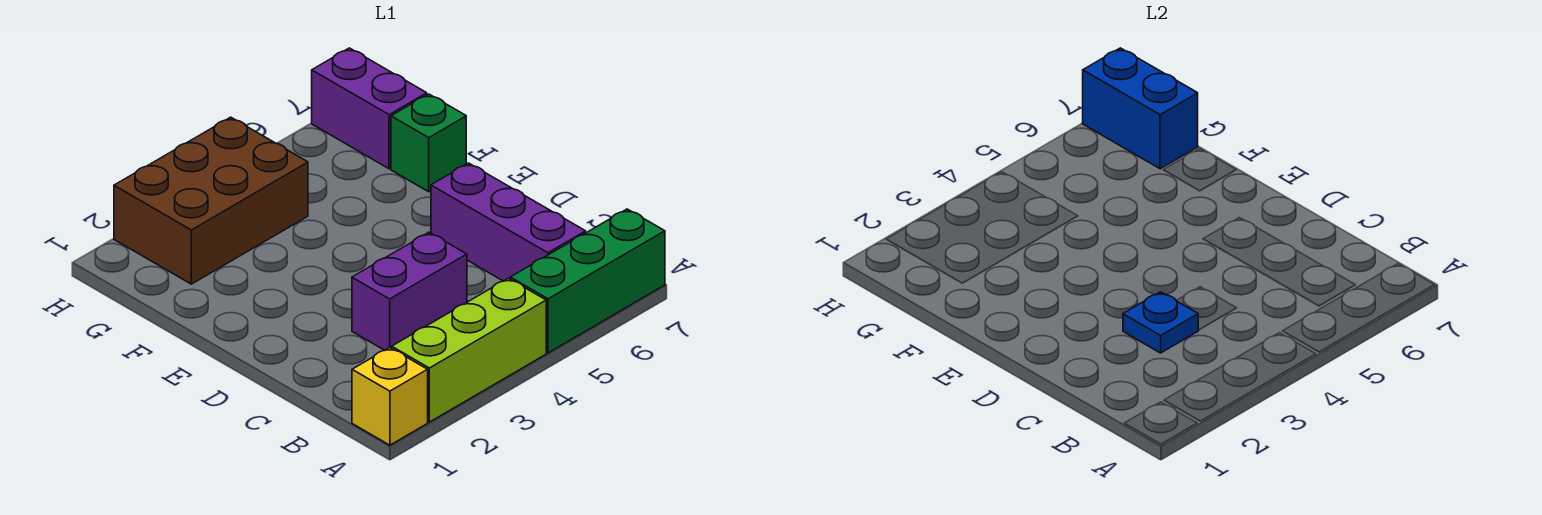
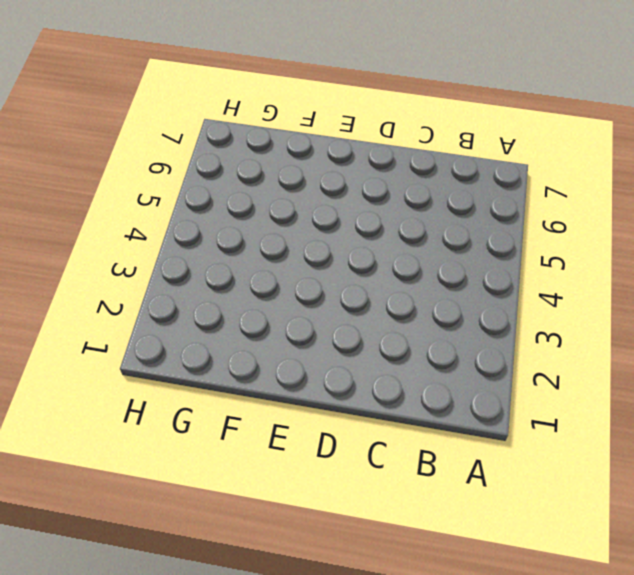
none -> yellow brick A1 level 1
none -> lime brick A2:A4 level 1

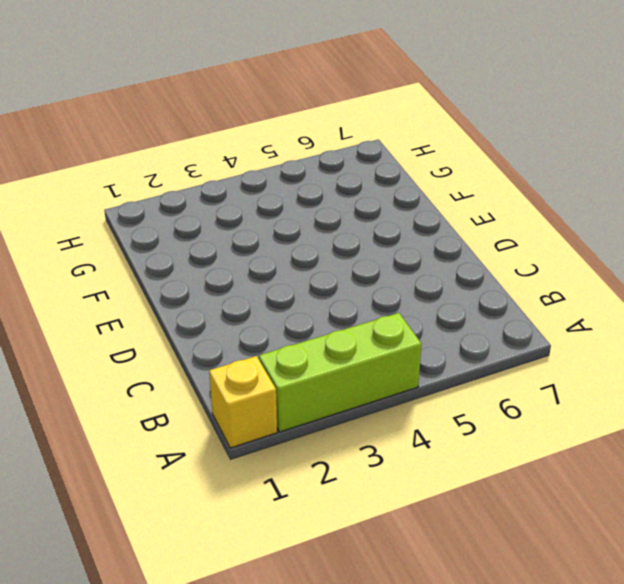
none -> green brick A5:A7 level 1
none -> purple brick B6:D6 level 1

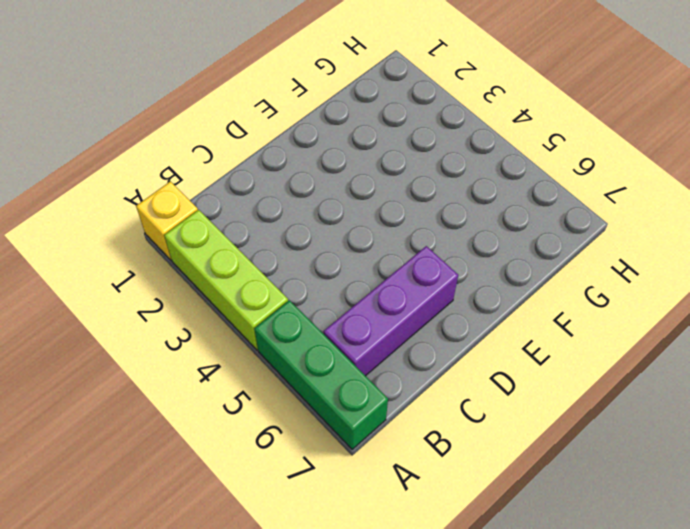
none -> purple brick C3:C4 level 1
none -> green brick F7 level 1

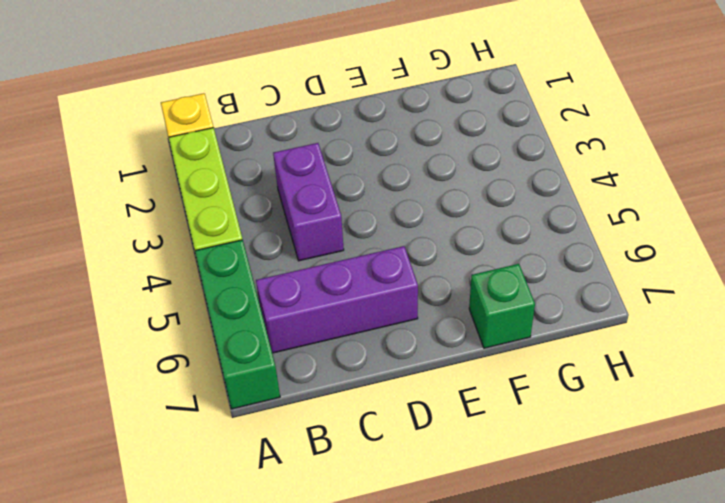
none -> brown brick G2:H4 level 1
none -> purple brick G7:H7 level 1

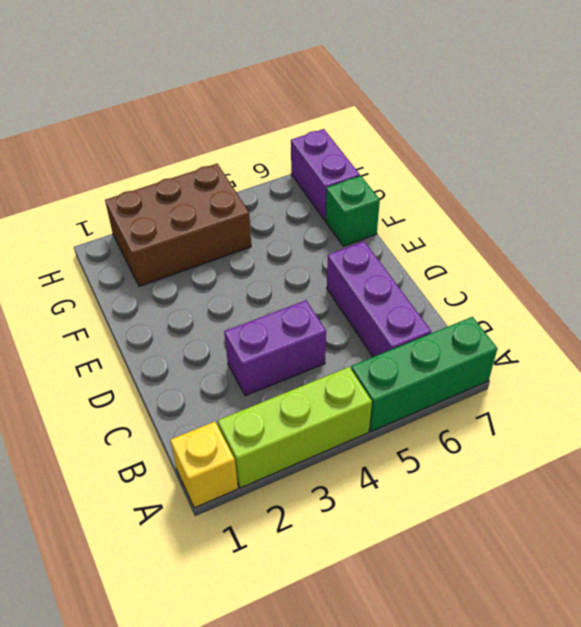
none -> blue plate C3 level 2
none -> blue brick G7:H7 level 2

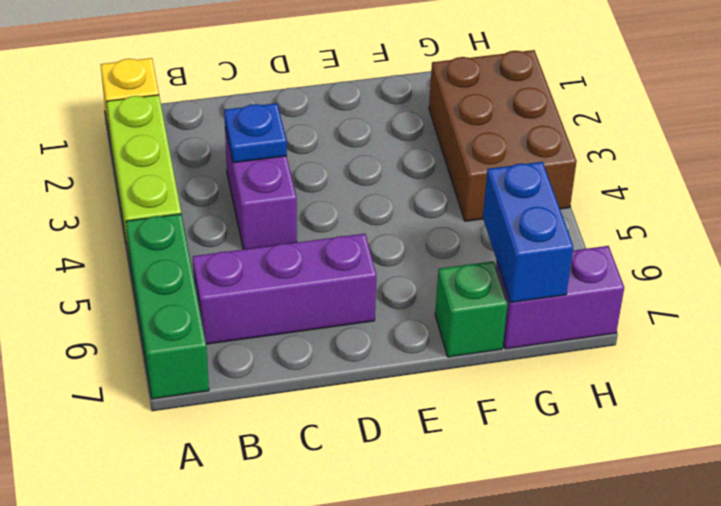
blue brick G6:G7 level 2 -> blue brick G7:H7 level 2

